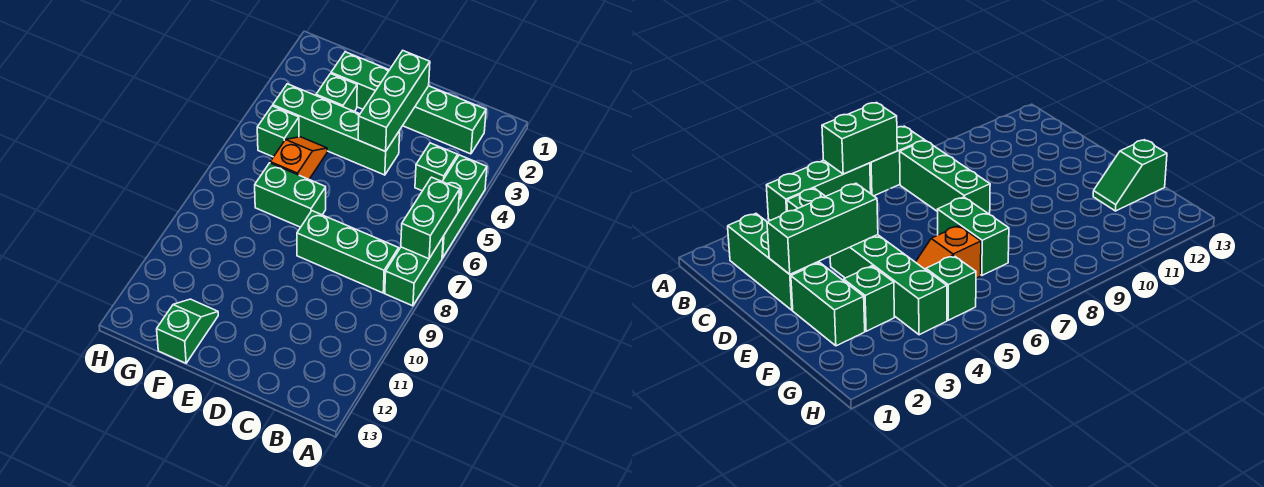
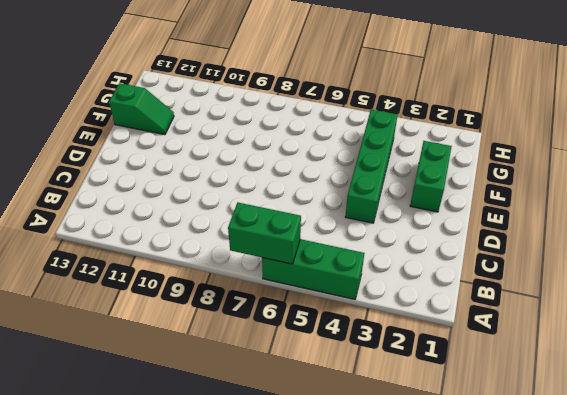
none -> green brick A7:A8 level 1
none -> green brick B2:D2 level 1
none -> green brick B4 level 1

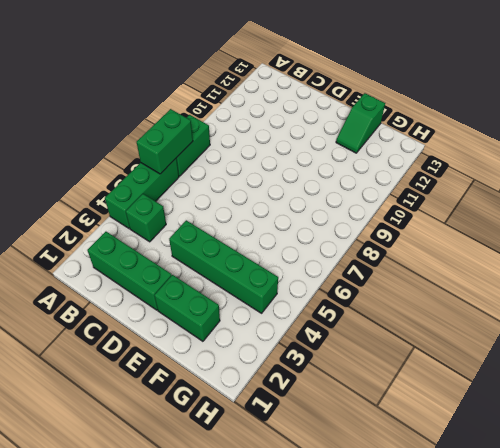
none -> green brick B8:D8 level 1
none -> green brick E7:F7 level 1
none -> green brick F3 level 1

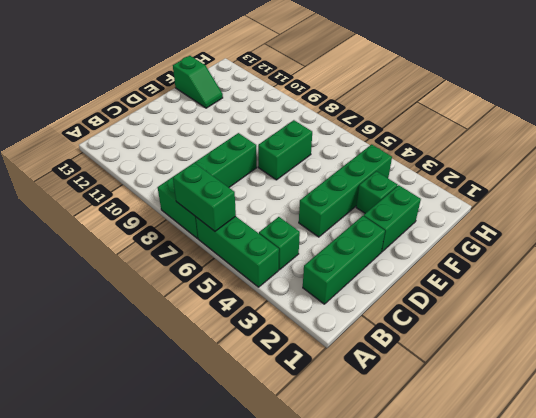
none -> orange slope F5:F6 level 1 top 6
none -> green brick G5 level 1
none -> green brick D2:D4 level 2

